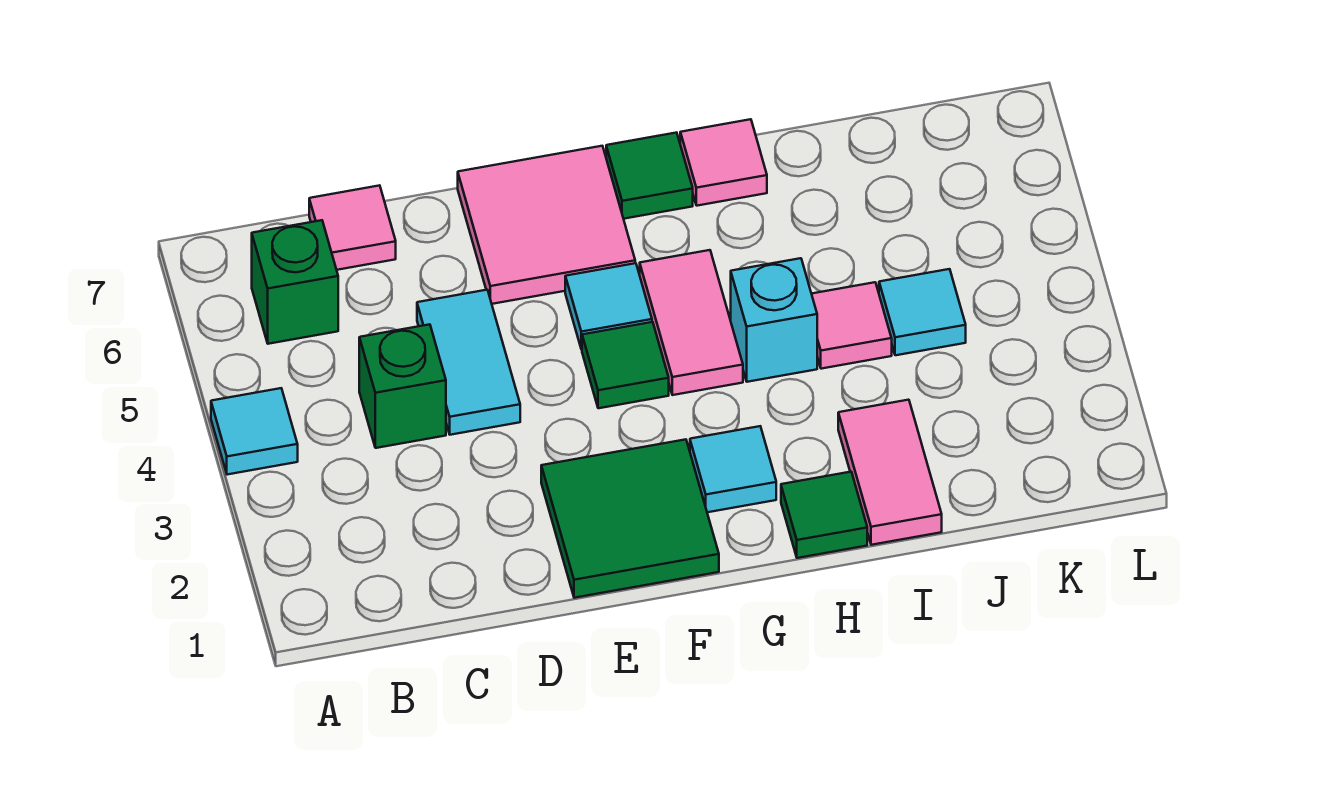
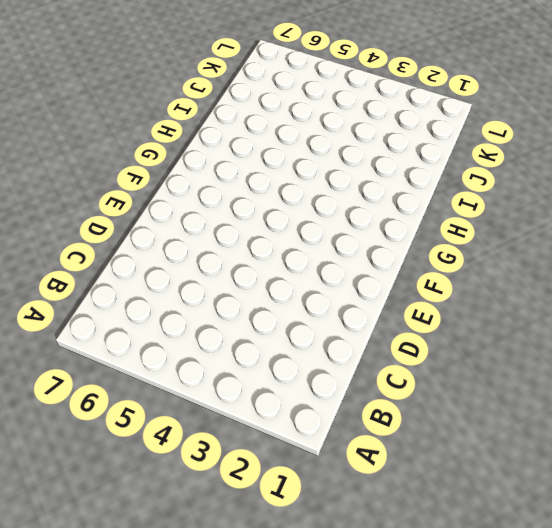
none -> cyan tile A4 level 1
none -> green brick B6 level 1
none -> green brick C4 level 1

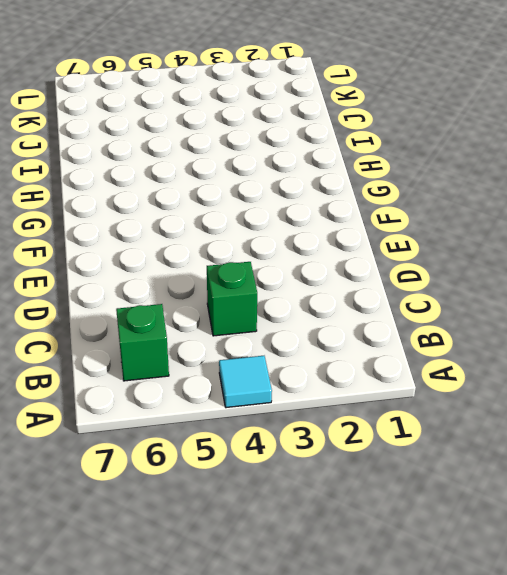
none -> pink tile C7 level 1
none -> cyan tile D4:D5 level 1
none -> green tile E1:F2 level 1

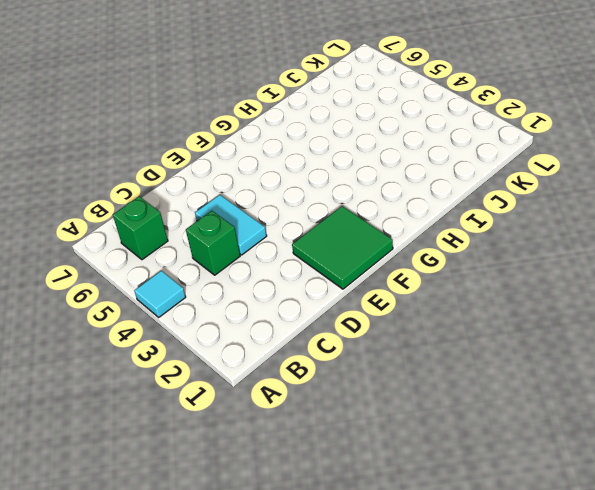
none -> pink tile C7 level 1
none -> pink tile E6:F7 level 1
none -> green tile F4 level 1

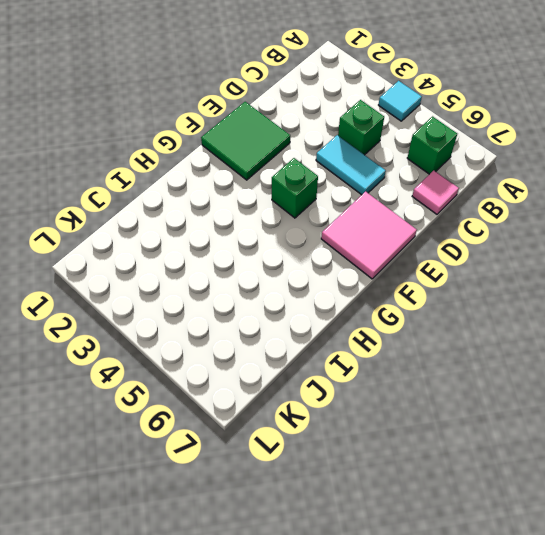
green brick F4 level 1 -> green tile F4 level 1
none -> cyan tile F5 level 1
none -> cyan tile G2 level 1
none -> pink tile G4:G5 level 1

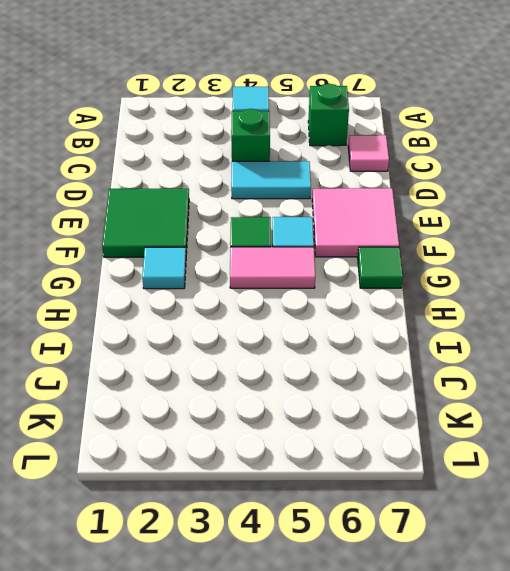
none -> green tile H1 level 1
none -> cyan brick H4 level 1
none -> pink tile H7 level 1

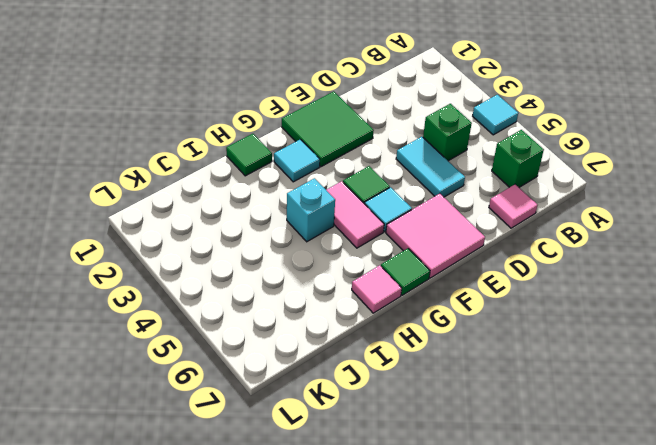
none -> pink tile I1:I2 level 1
none -> pink tile I4 level 1
none -> cyan tile J4 level 1

